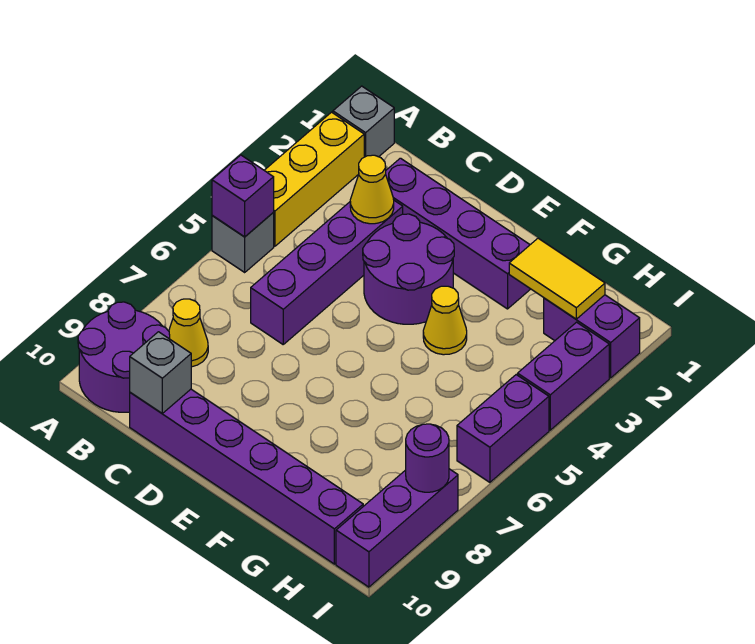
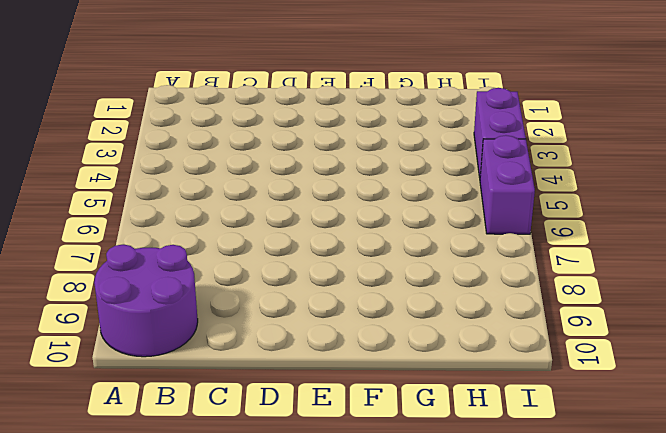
none -> grey brick A1 level 1
none -> yellow brick A2:A4 level 1
none -> grey brick A5 level 1

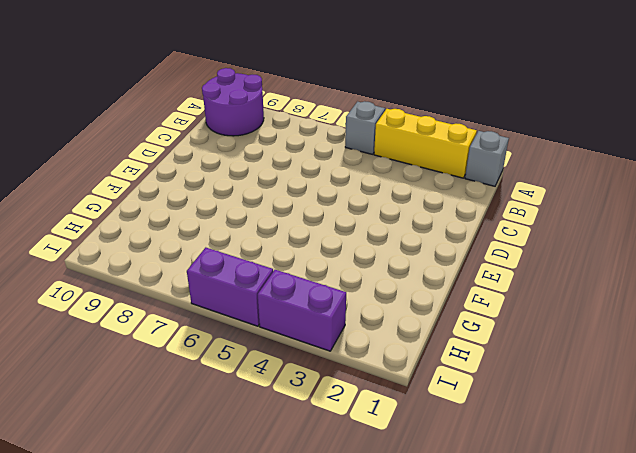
none -> yellow cone B8 level 1
none -> purple brick C2:F2 level 1
none -> purple brick C3:C6 level 1

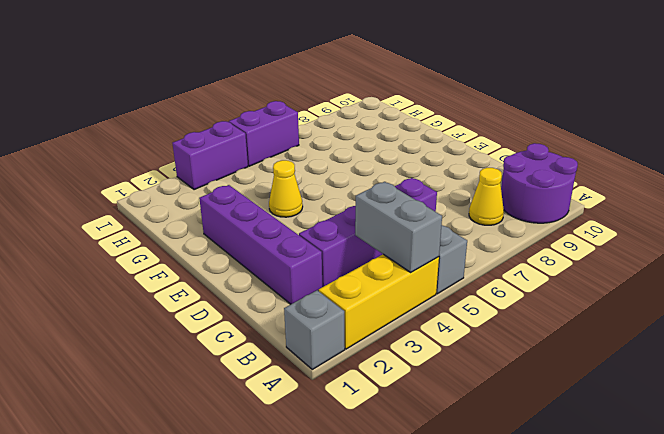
grey brick A4:B4 level 2 -> none
none -> purple brick C10:H10 level 1
none -> purple round brick D3:E4 level 1
none -> purple brick H2:I2 level 1

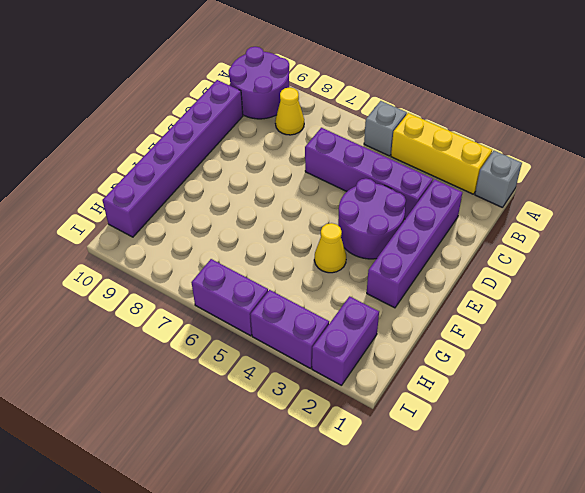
none -> purple brick I8:I10 level 1
none -> purple brick A5 level 2
none -> yellow cone C3 level 2

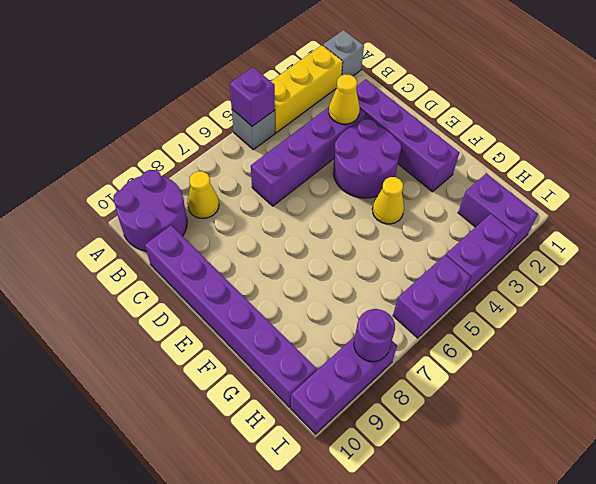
none -> grey brick C10 level 2
none -> yellow tile G2:H2 level 2

